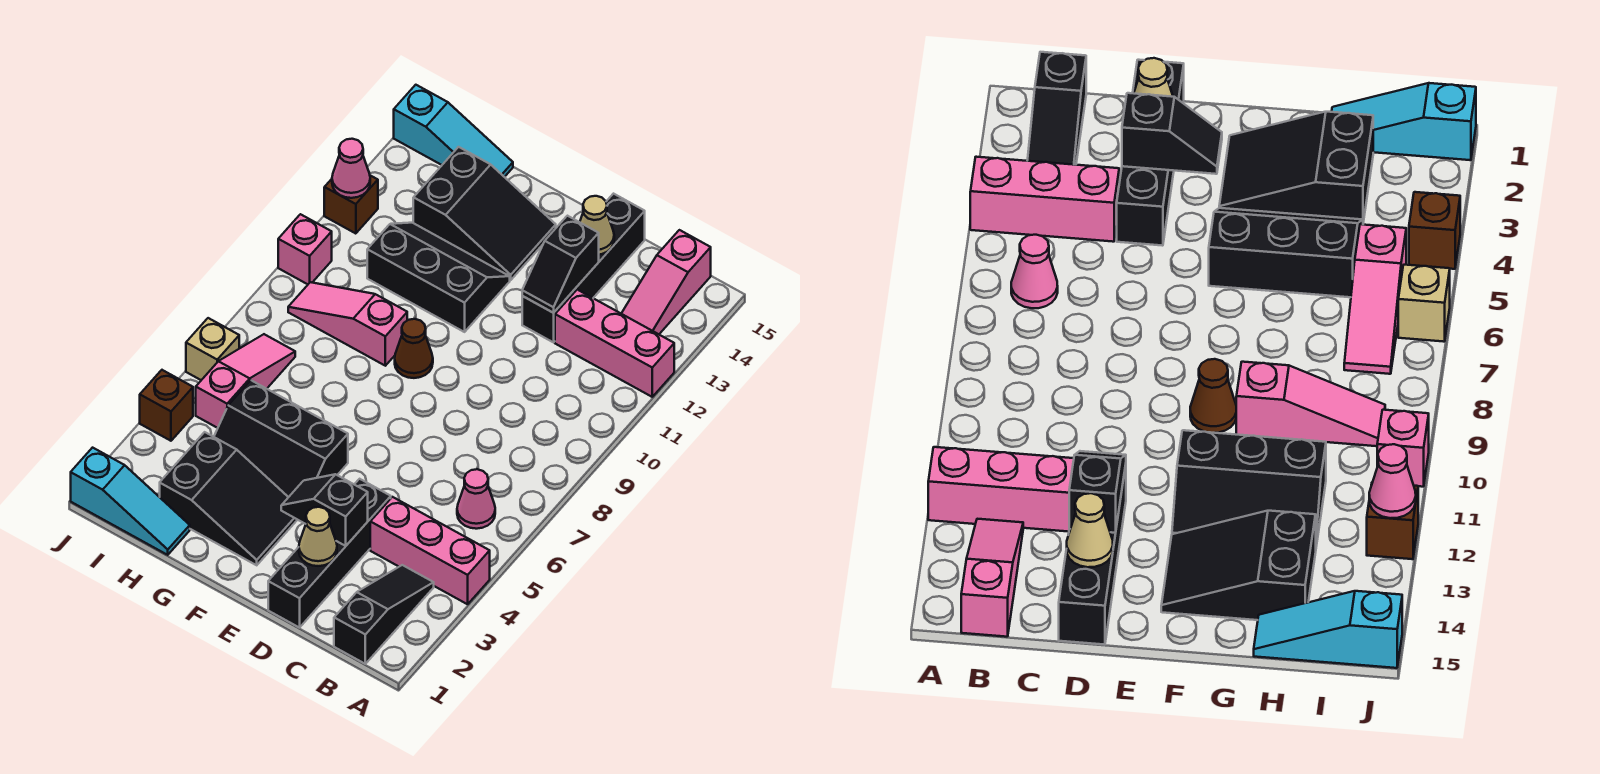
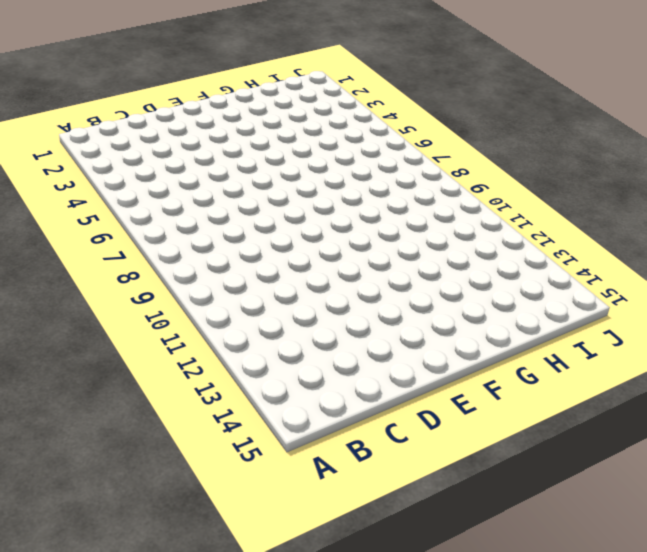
none -> pink brick A4:C4 level 1
none -> pink brick A12:C12 level 1
none -> black slope B1:B3 level 1 top 1

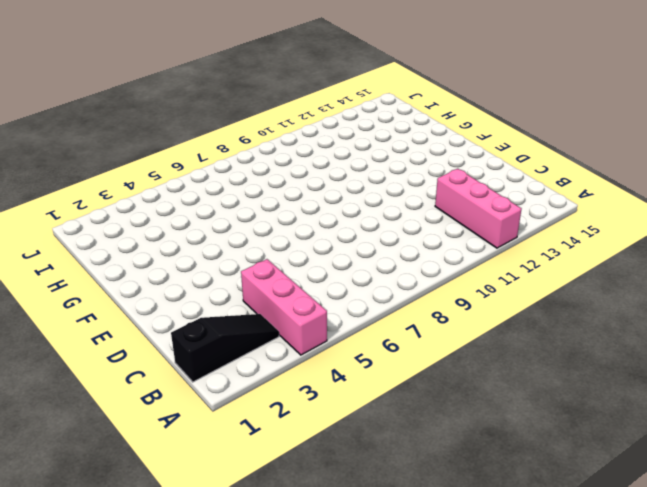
none -> pink cone B6 level 1
none -> pink slope B13:B15 level 1 top 15
none -> black brick D1:D4 level 1

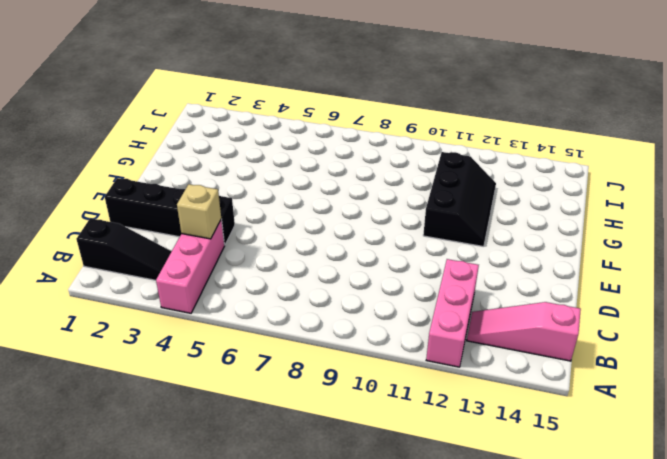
tan brick C4 level 2 -> tan brick J6 level 1
none -> pink cone B6 level 1
none -> black brick D12:D15 level 1
none -> black slope F2:H3 level 1 top H

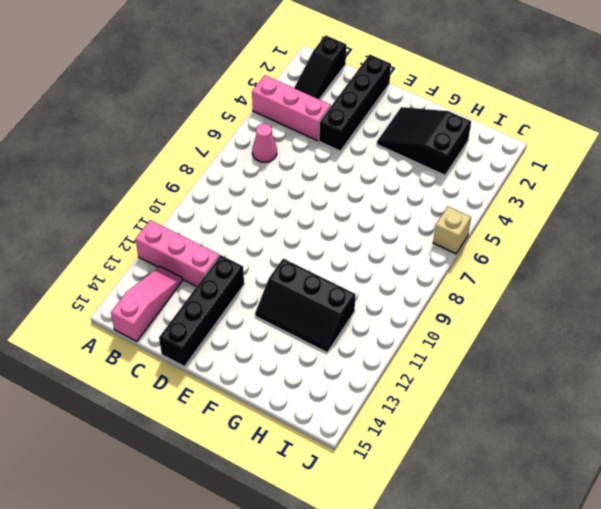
none -> black slope F4:H5 level 1 top 5
none -> brown cone F9 level 1
none -> black slope F13:H14 level 1 top H

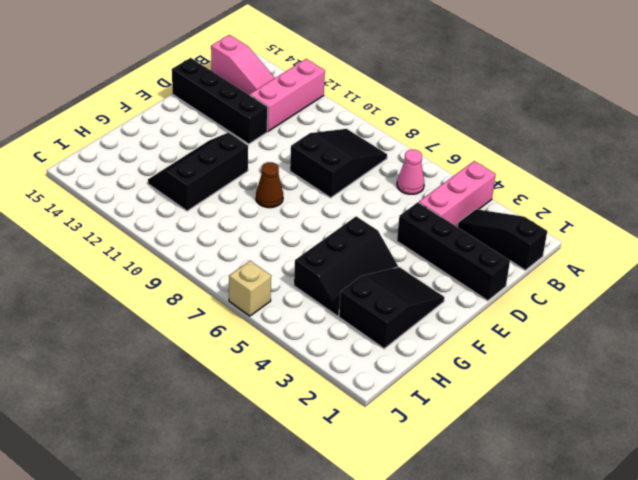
black slope B8:D9 level 1 top D -> black slope F13:H14 level 1 top H
none -> pink slope G9:I9 level 1 top G
none -> cyan slope H1:J1 level 1 top J
none -> cyan slope H15:J15 level 1 top J

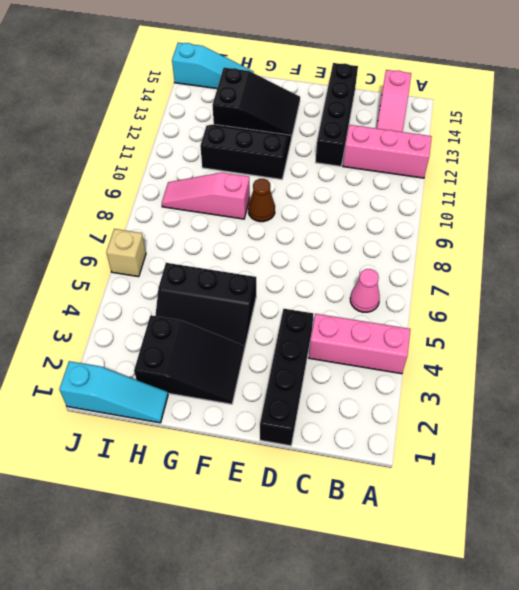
none -> black slope B1:B3 level 1 top 1
none -> pink slope I5:I7 level 1 top 5
none -> brown brick J4 level 1

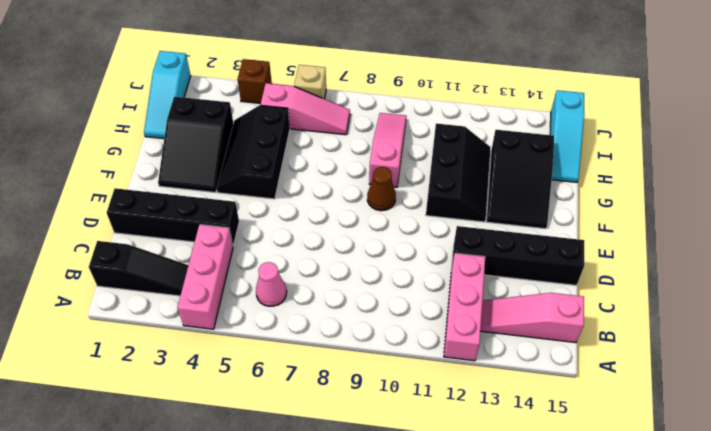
none -> pink brick J10 level 1
none -> brown brick J12 level 1
none -> tan cone D2 level 2

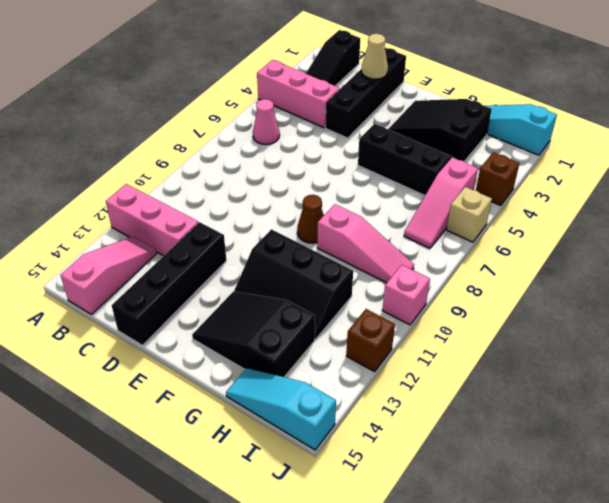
none -> black slope D3:E3 level 2 top D
none -> black slope D12:D13 level 2 top 13
none -> tan cone D14 level 2

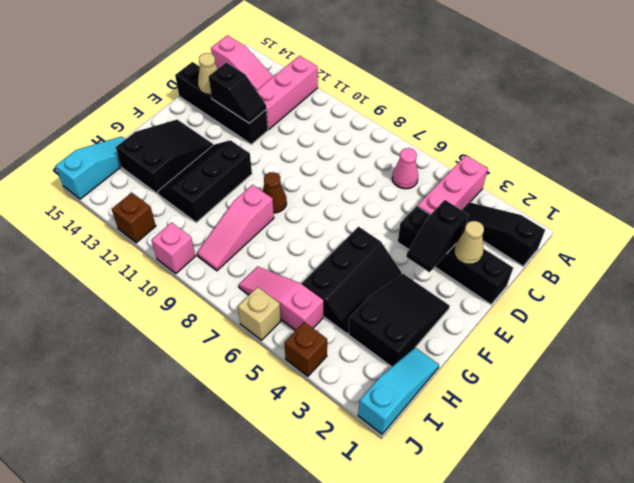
none -> pink cone J12 level 2

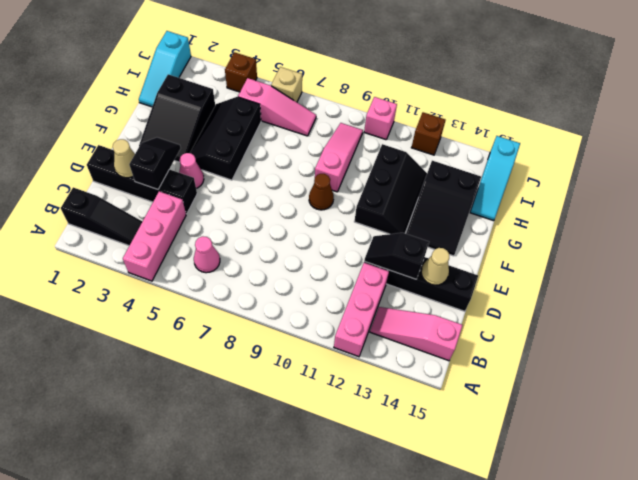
pink cone E4 level 1 -> pink cone J12 level 2

